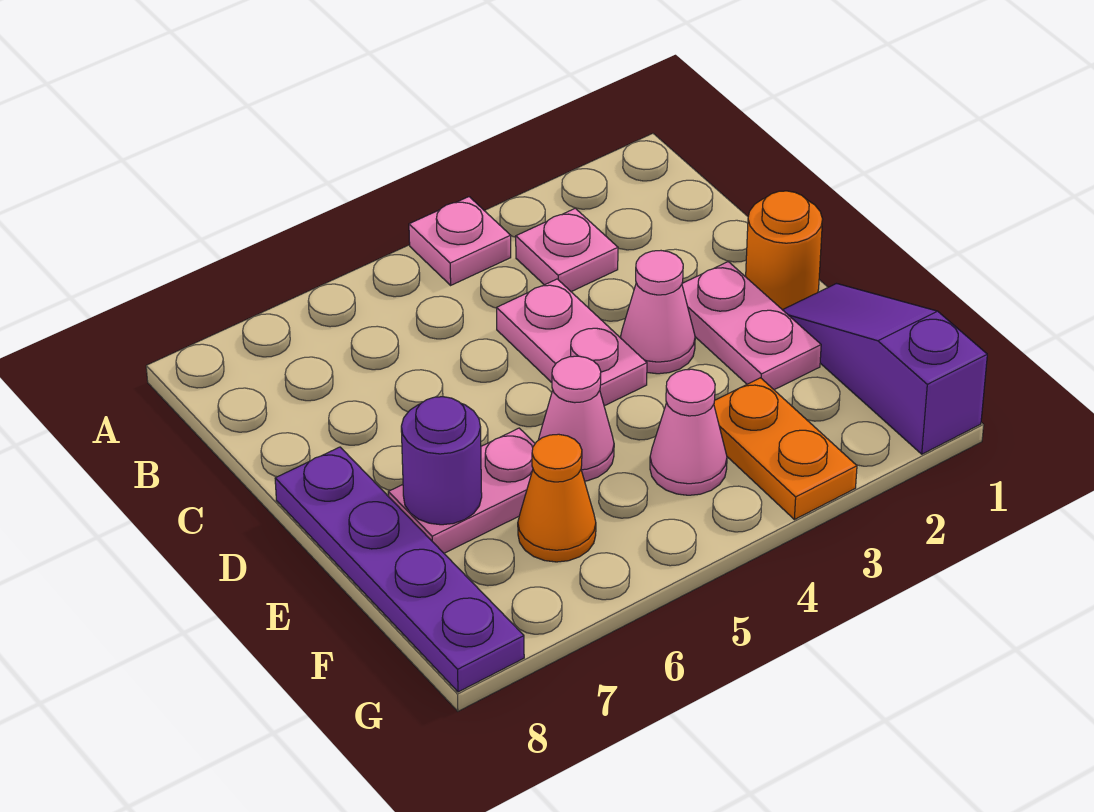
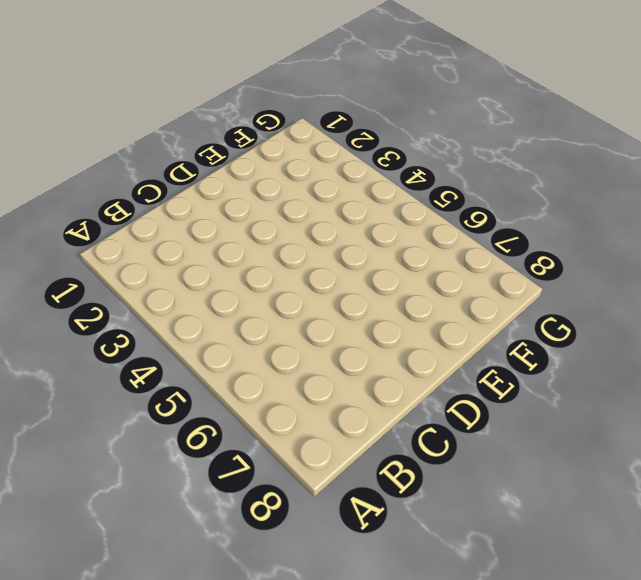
none -> pink plate A4 level 1
none -> pink plate B3 level 1
none -> pink plate C4:D4 level 1

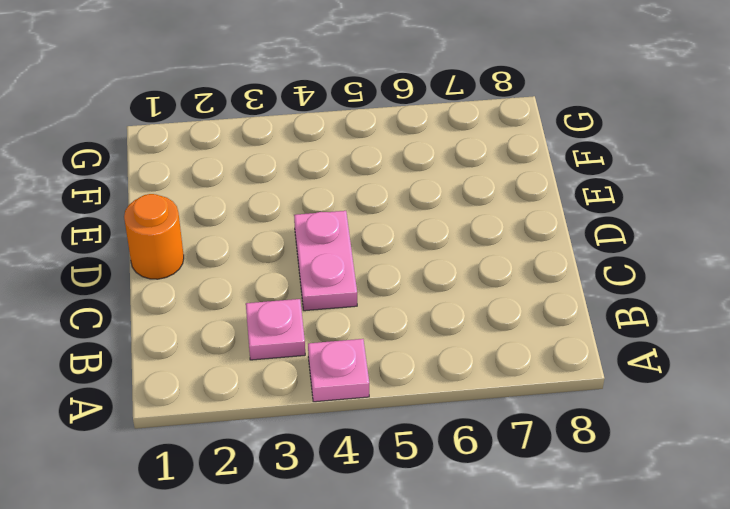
none -> pink plate D2:E2 level 1
none -> pink cone D3 level 1
none -> purple plate D8:G8 level 1

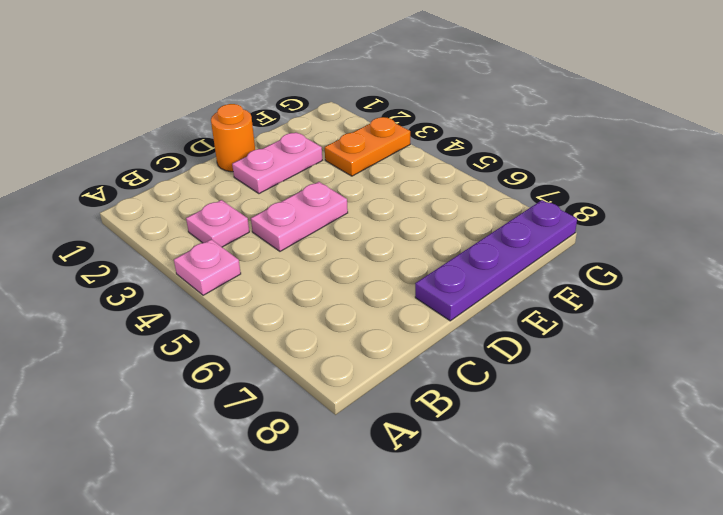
none -> pink cone D3 level 1
none -> purple slope E1:G1 level 1 top G
none -> pink cone E5 level 1

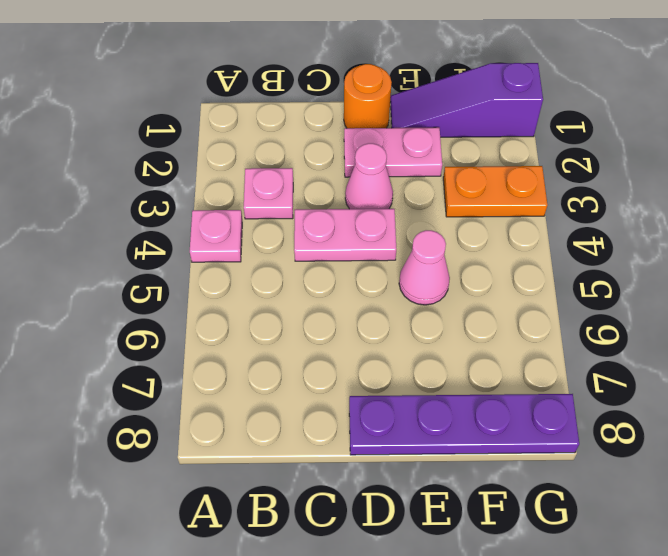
none -> pink plate E6:E7 level 1
none -> pink cone F4 level 1
none -> orange cone F6 level 1

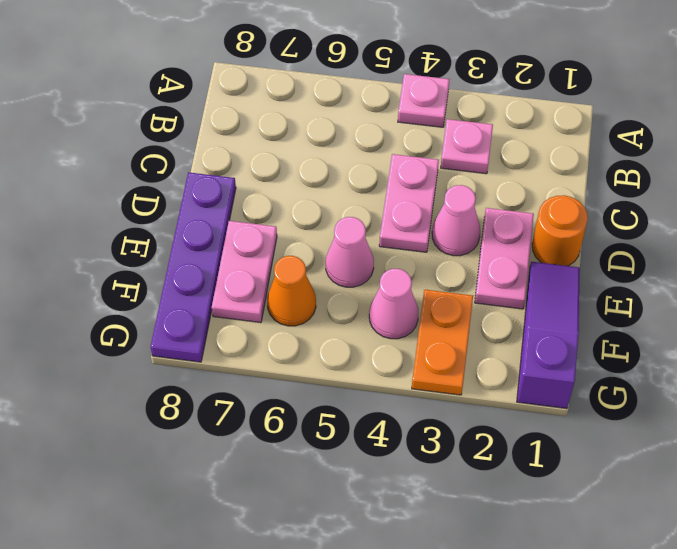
pink plate E7:F7 level 1 -> pink plate E6:E7 level 1
none -> purple round brick E7 level 2

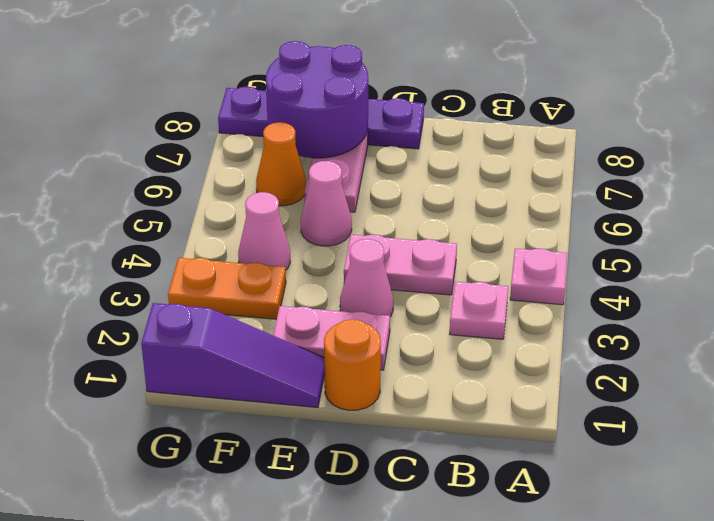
purple round brick E7:F8 level 2 -> purple round brick E7 level 2

